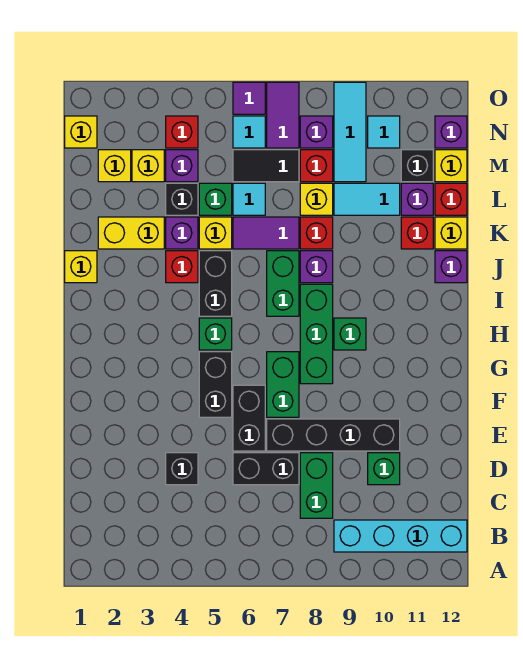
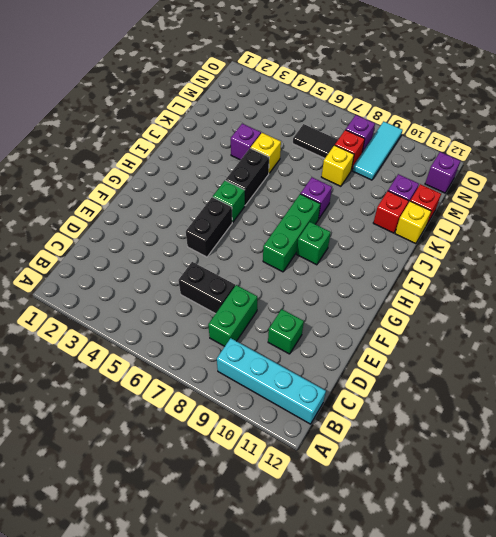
none -> black brick D4 level 1
none -> black brick E6:F6 level 1
none -> black brick E7:E10 level 1
none -> green brick F7:G7 level 1

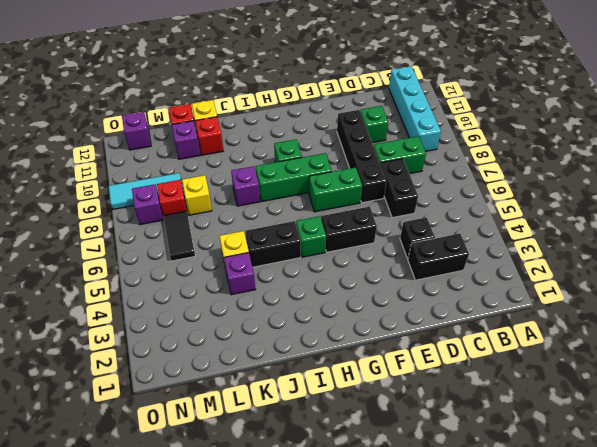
black brick C3:D3 level 1 -> black brick E6:F6 level 1
none -> green brick I7:J7 level 1
none -> yellow brick J1 level 1
none -> red brick J4 level 1
none -> purple brick J12 level 1

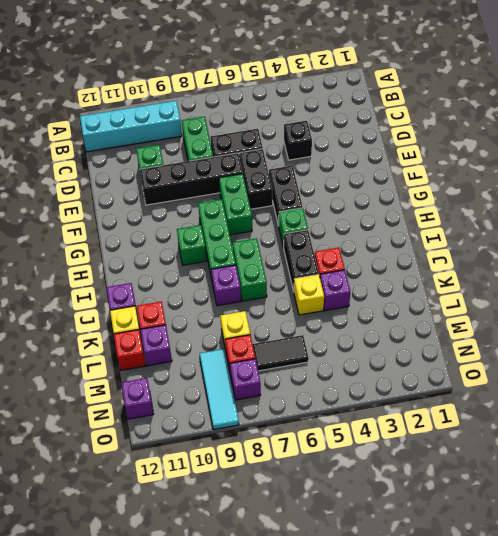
none -> yellow brick J1 level 1
none -> yellow brick K2:K3 level 1
none -> purple tile K6:K7 level 1
none -> red brick K8 level 1

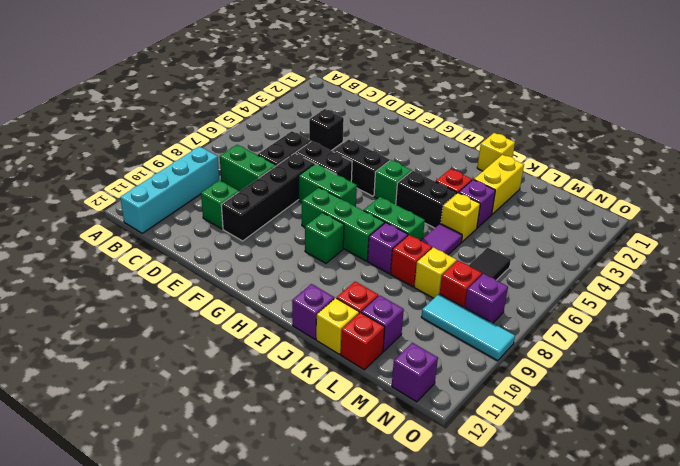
none -> black brick L4 level 1
none -> green brick L5 level 1
none -> cyan tile L6 level 1
none -> cyan tile L9:L10 level 1

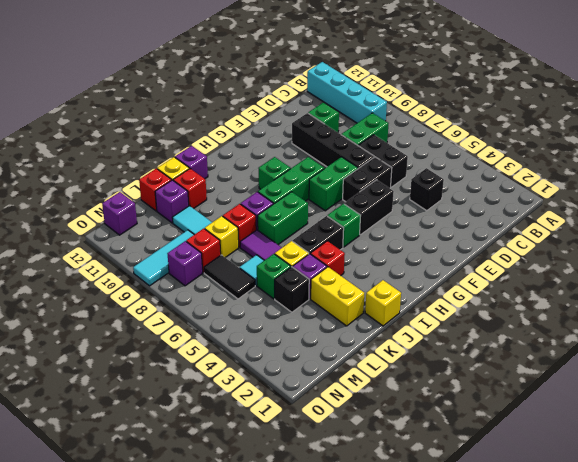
none -> yellow brick M2 level 1
none -> yellow brick M3 level 1
none -> purple brick M4 level 1
none -> black brick M11 level 1

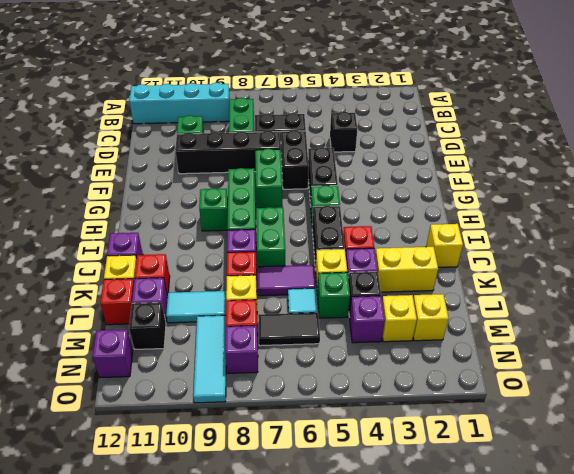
none -> yellow brick M12 level 1
none -> yellow brick N1 level 1
none -> red brick N4 level 1
none -> cyan tile N6 level 1

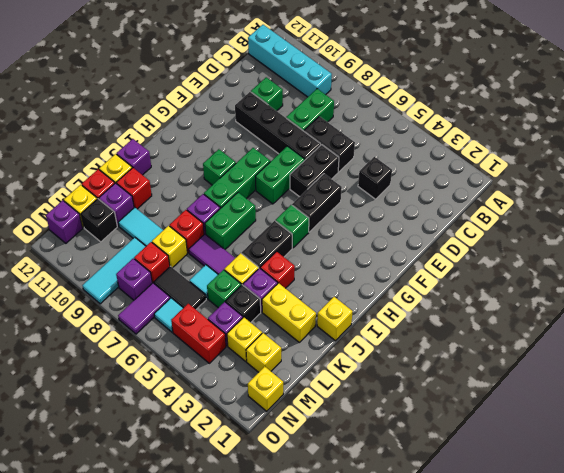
red brick N4:N5 level 1 -> red brick N4 level 1
none -> cyan tile N10 level 1
none -> purple tile O6 level 1

